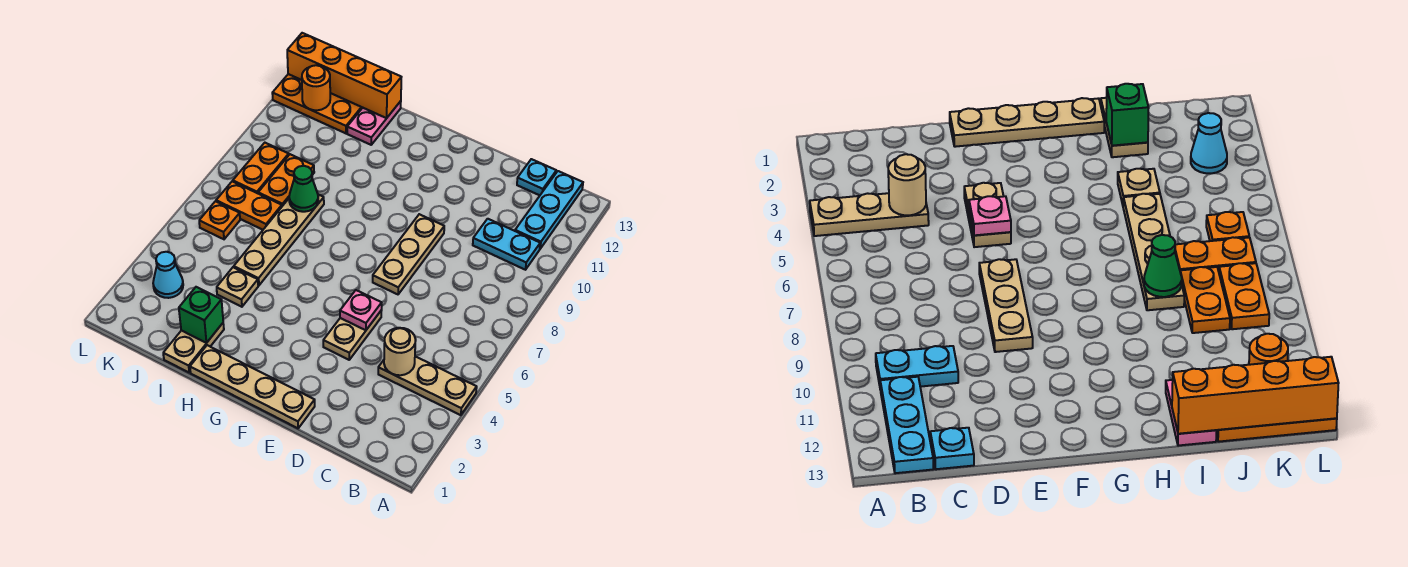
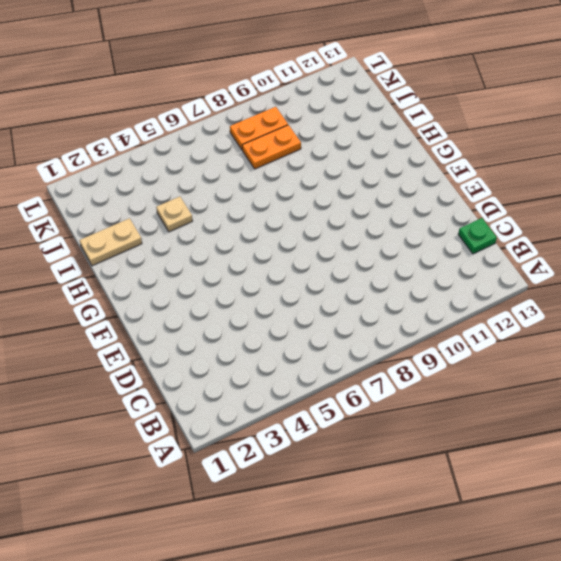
green plate C13 level 1 -> cyan plate C13 level 1
none -> tan plate A4:C4 level 1
none -> cyan plate B10:C10 level 1
none -> cyan plate B11:B13 level 1

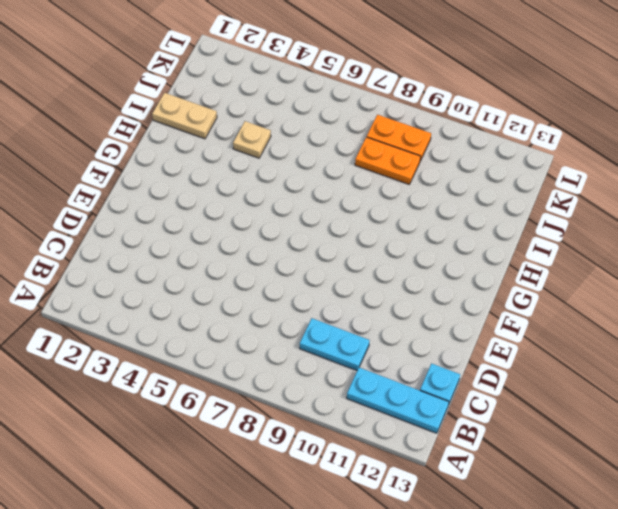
cyan plate C9:C10 level 1 -> cyan plate B10:C10 level 1
none -> tan plate A4:C4 level 1
none -> tan plate E1:H1 level 1
none -> tan plate E4:E5 level 1

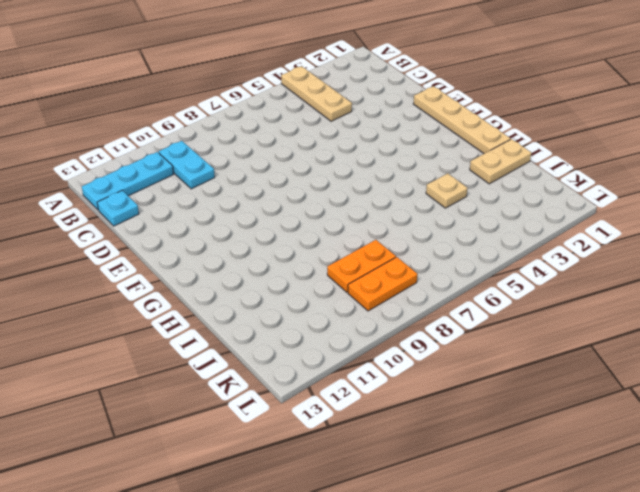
none -> tan plate E4:E5 level 1
none -> tan plate E7:E9 level 1
none -> tan plate I5:I8 level 1

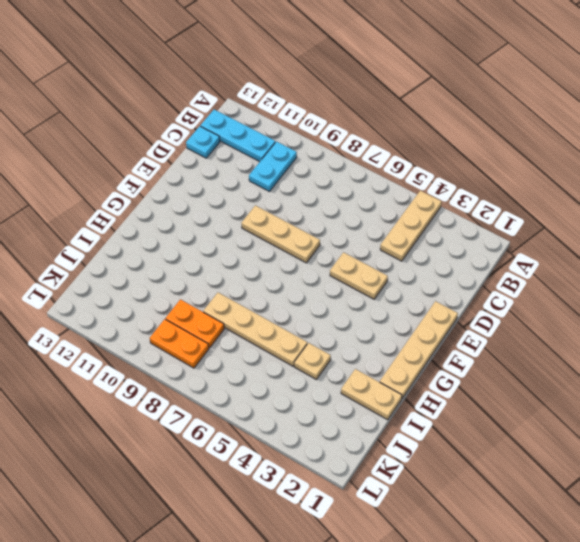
none -> pink plate I12:I13 level 1
none -> orange plate J7:K7 level 1
none -> orange plate J12:L13 level 1

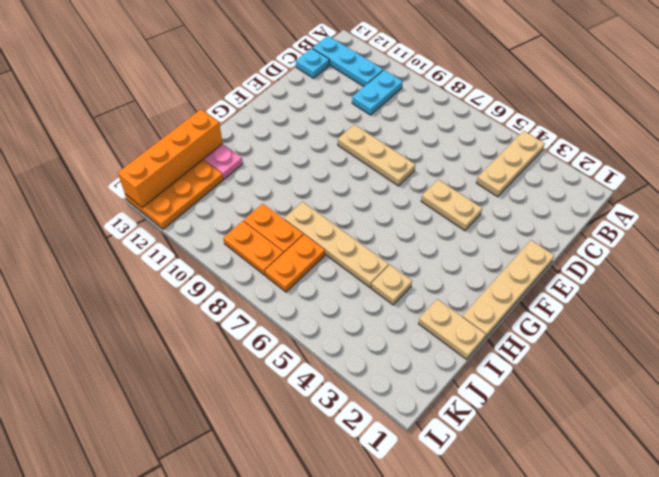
none -> cyan cone K3 level 1
none -> orange plate K6 level 1
none -> tan round brick C4 level 2

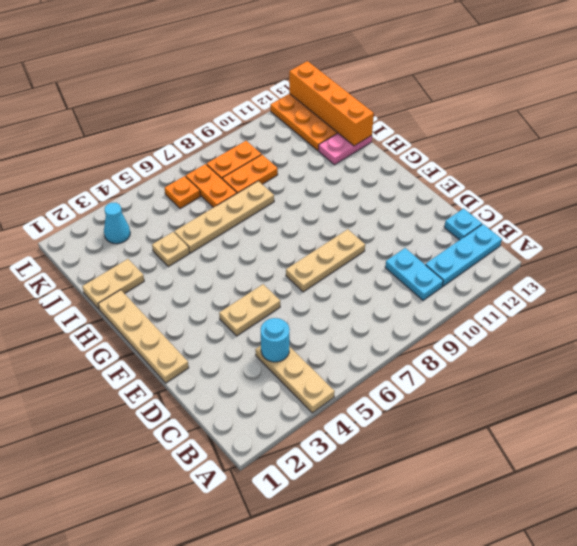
cyan round brick C4 level 2 -> tan round brick C4 level 2
none -> pink plate E5 level 2
none -> green brick I2 level 2
none -> green cone I8 level 2

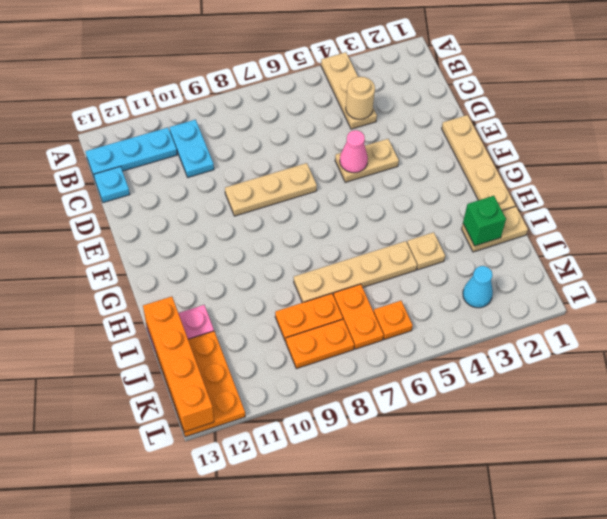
pink cone E5 level 2 -> pink plate E5 level 2
none -> green cone I8 level 2
none -> orange round brick K12 level 2

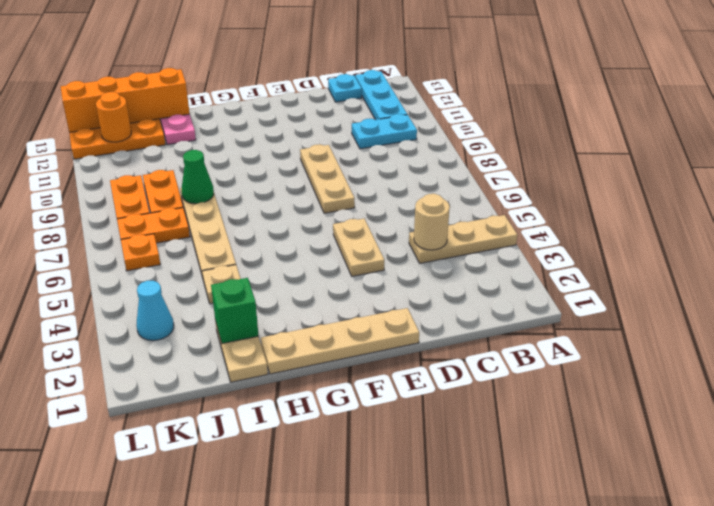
none -> pink plate E5 level 2

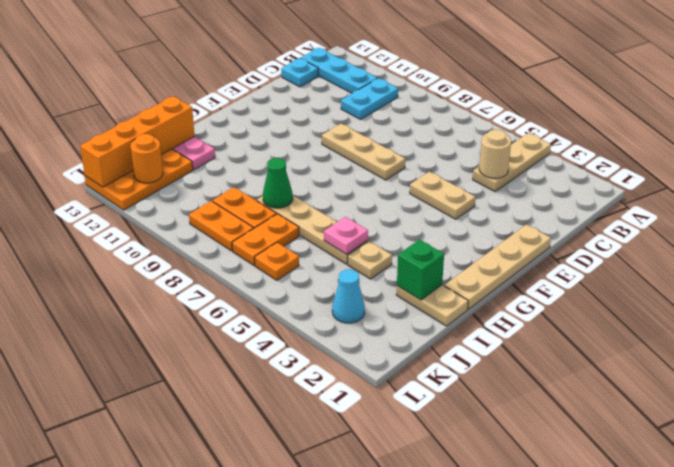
pink plate I5 level 2 -> pink plate E5 level 2

